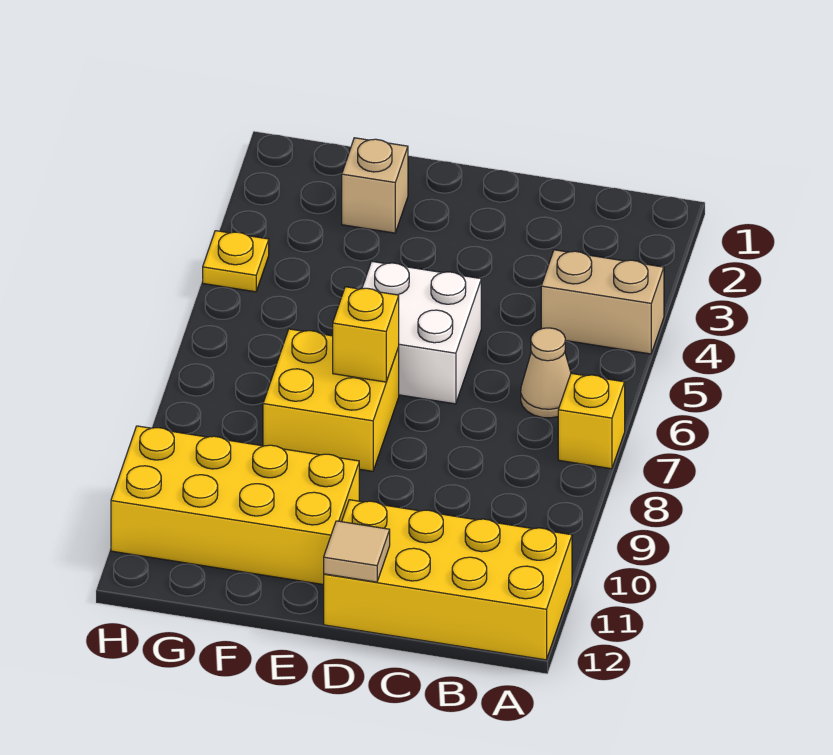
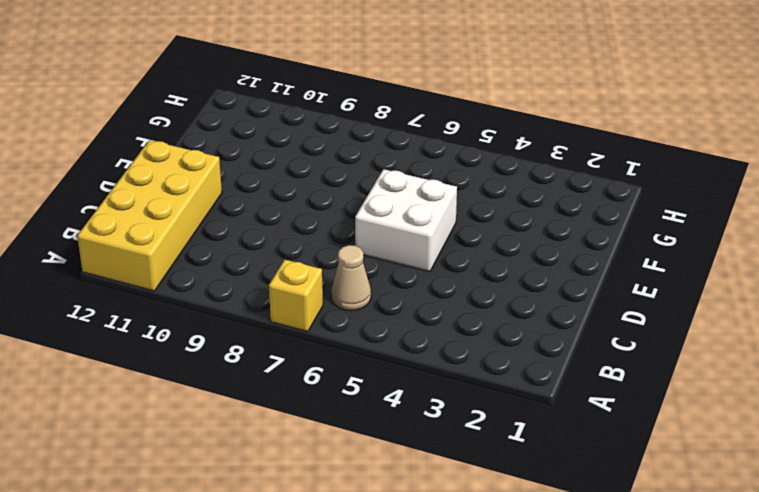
none -> tan brick A4:B4 level 1
none -> yellow brick E7:F8 level 1

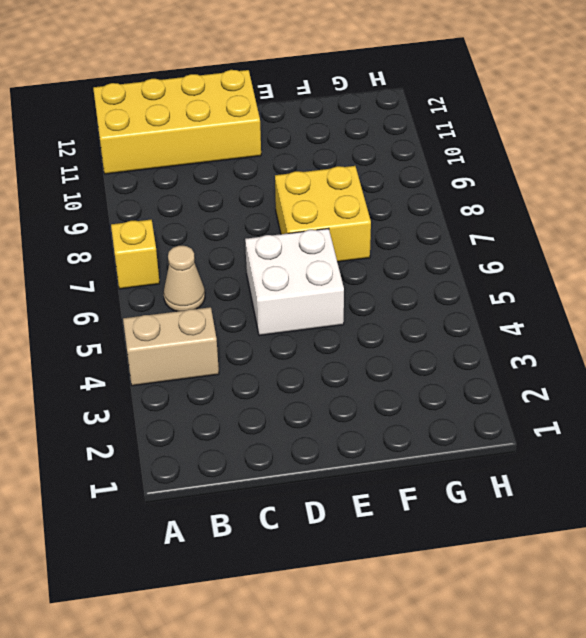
none -> yellow brick E10:H11 level 1
none -> tan brick F2 level 1

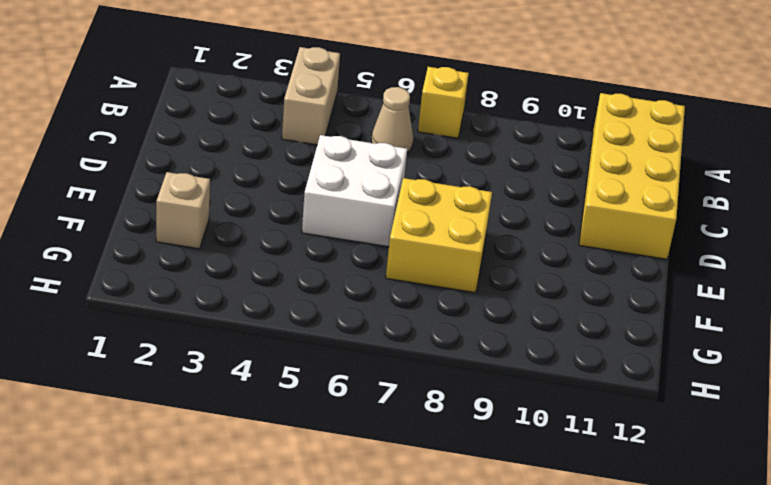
none -> yellow brick E10:H11 level 1
none -> yellow plate H4 level 1

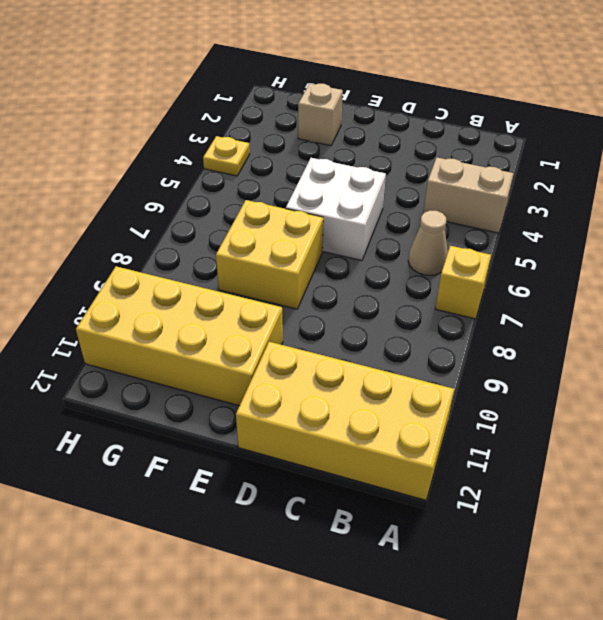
none -> tan tile D12 level 2
none -> yellow brick E7 level 2

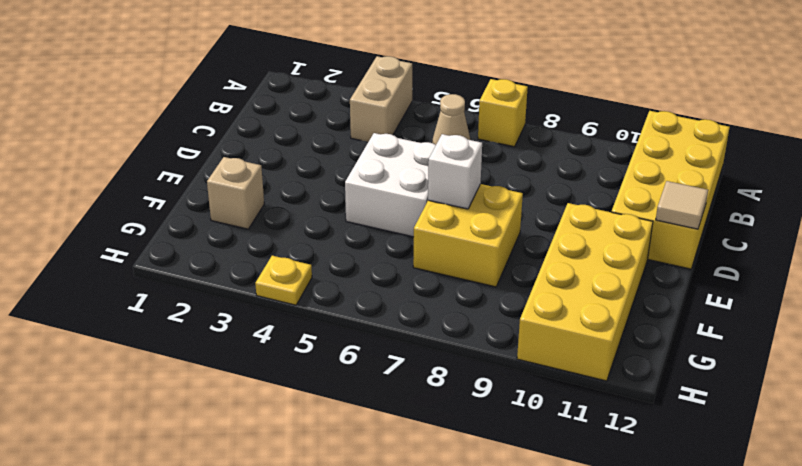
white brick E7 level 2 -> yellow brick E7 level 2

